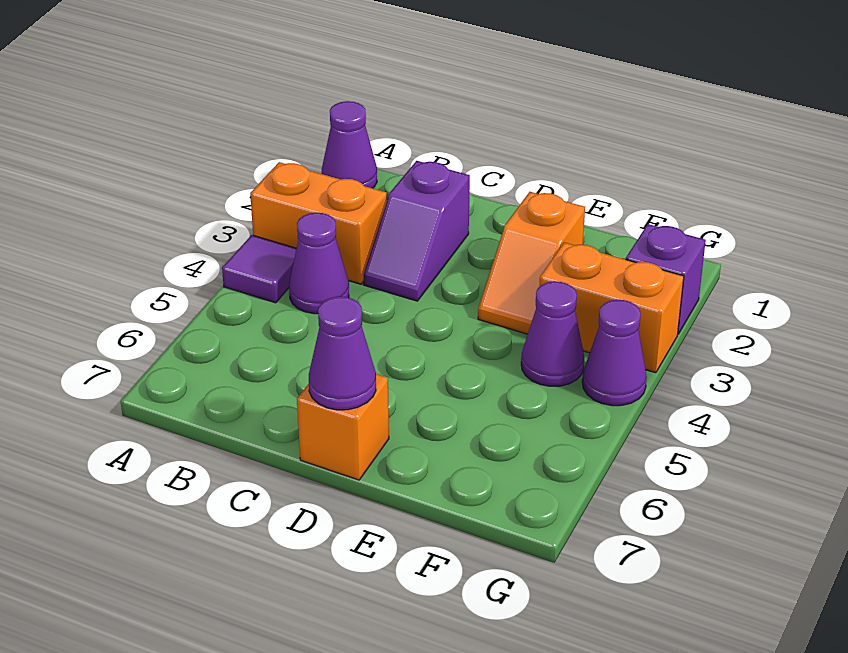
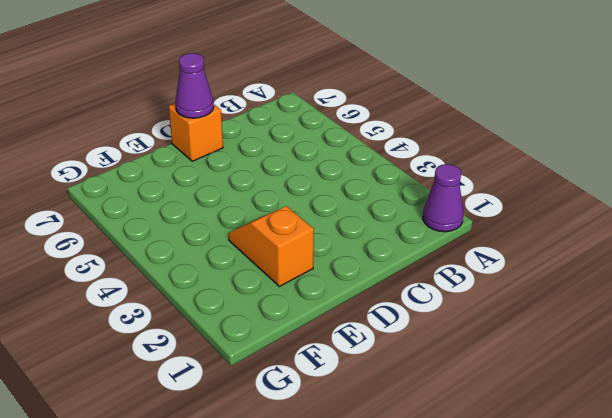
none -> orange brick A3:B3 level 1
none -> purple tile A4 level 1
none -> purple cone B4 level 1

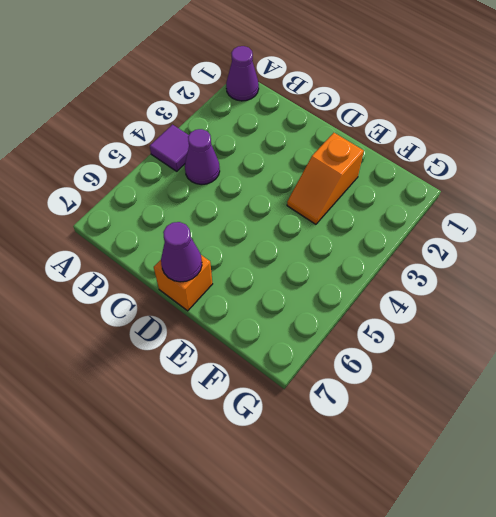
none -> orange brick A3:B3 level 1
none -> purple slope C2:C3 level 1 top 2
none -> orange brick F3:G3 level 1

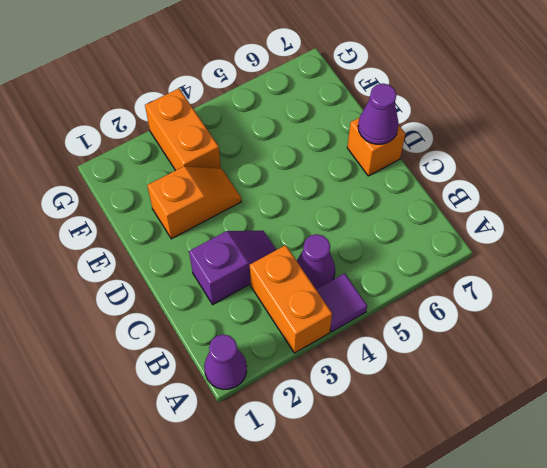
none -> purple cone F4 level 1
none -> purple brick G2 level 1
none -> purple cone G4 level 1

